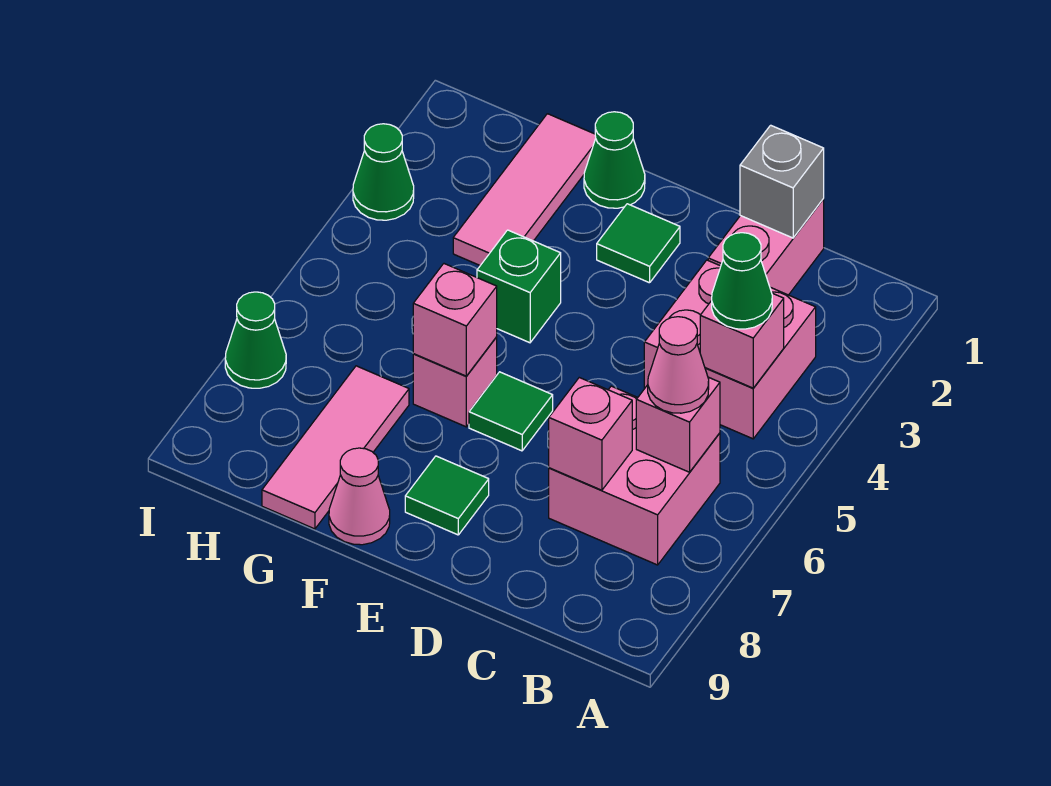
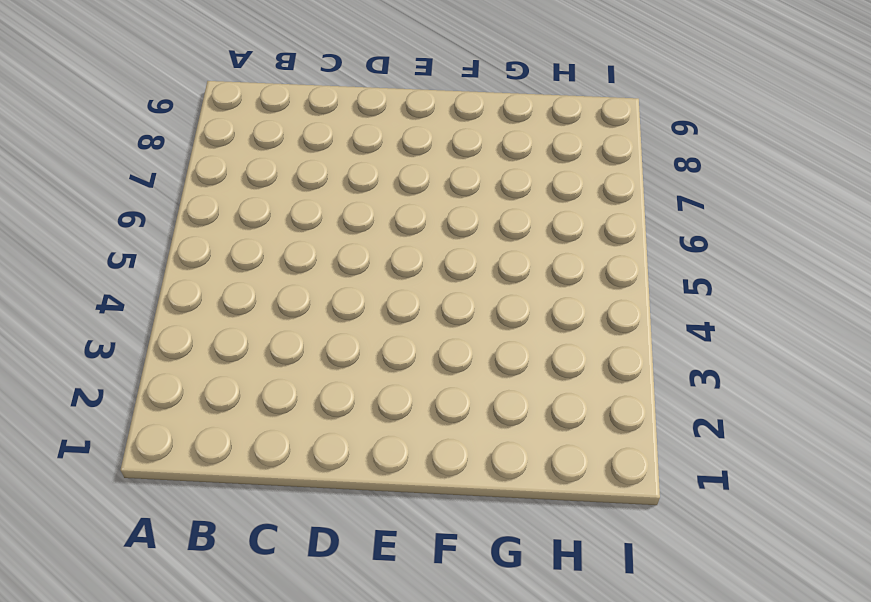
none -> pink brick B3:C4 level 1
none -> pink brick B6:C7 level 1
none -> pink brick C1:C2 level 1

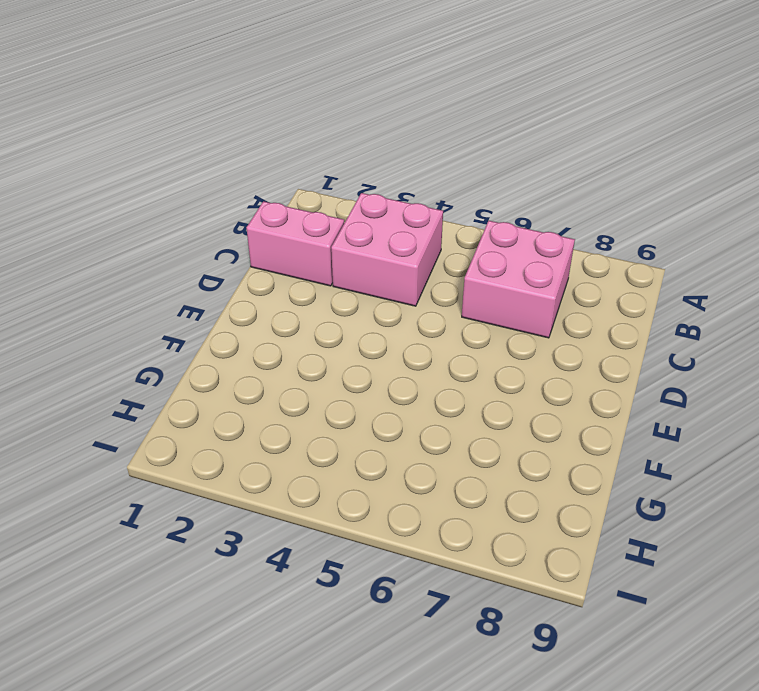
none -> green tile E2 level 1
none -> green tile E6 level 1
none -> green tile E8 level 1

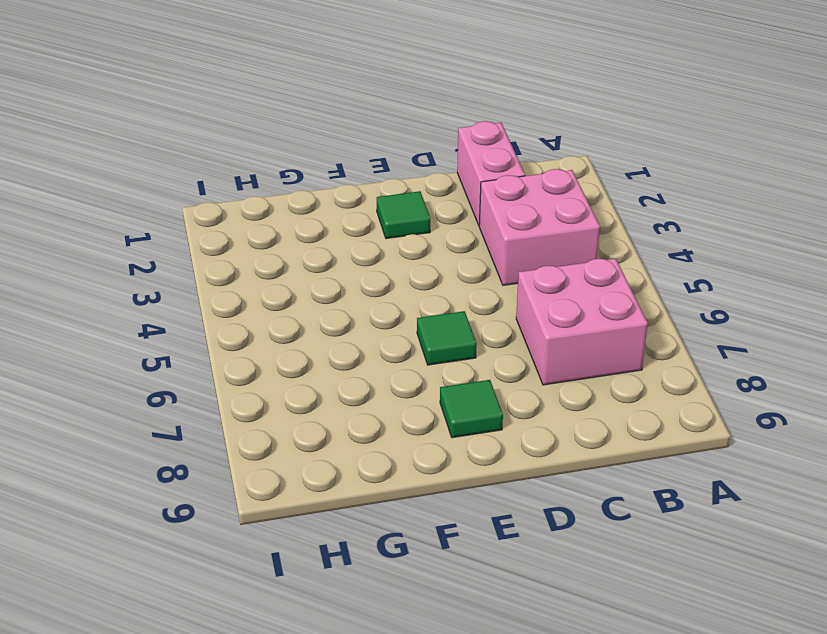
none -> green cone F1 level 1
none -> green brick F4 level 1
none -> pink brick F6 level 1

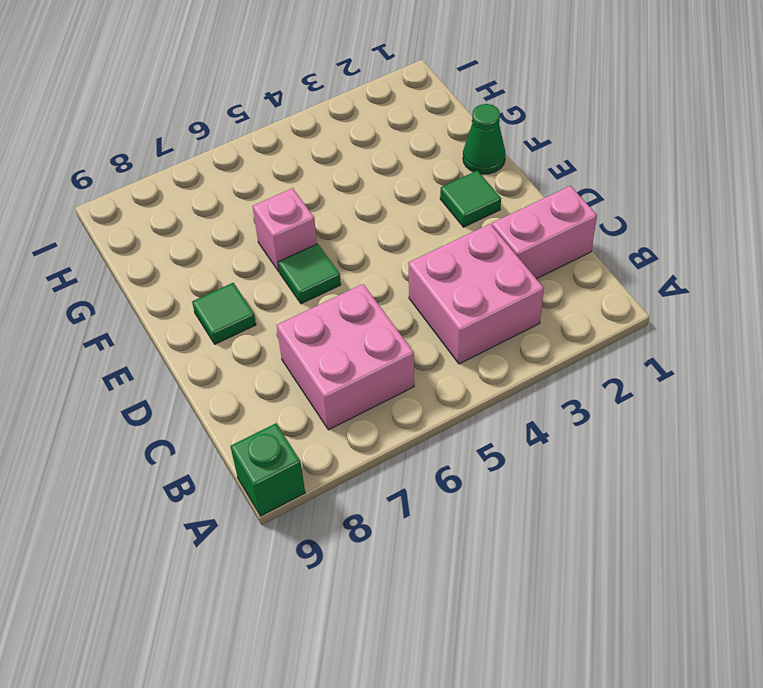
green brick A9 level 1 -> green brick F4 level 1
none -> pink cone F9 level 1
none -> pink tile G1:G3 level 1
none -> pink tile G7:G9 level 1

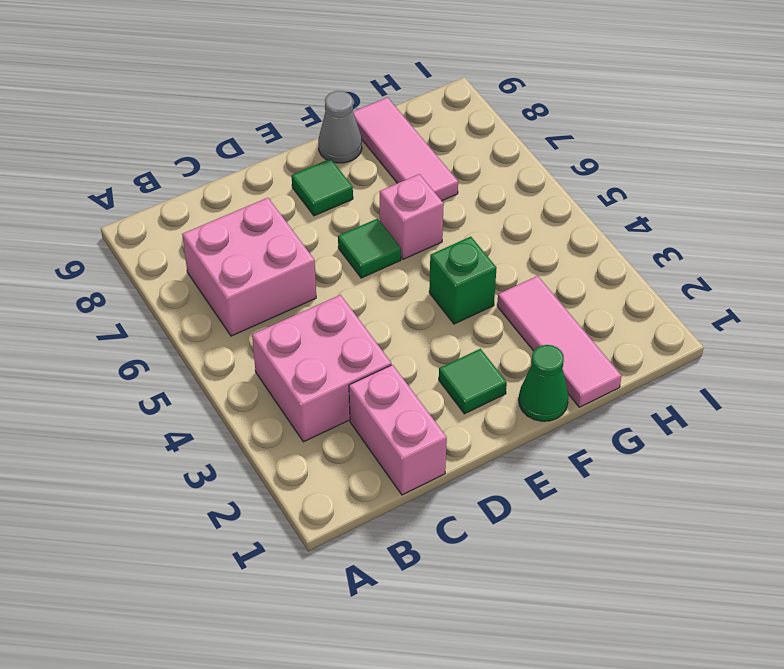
grey cone F9 level 1 -> pink cone F9 level 1
none -> green cone I3 level 1
none -> green cone I7 level 1
none -> pink brick B4 level 2

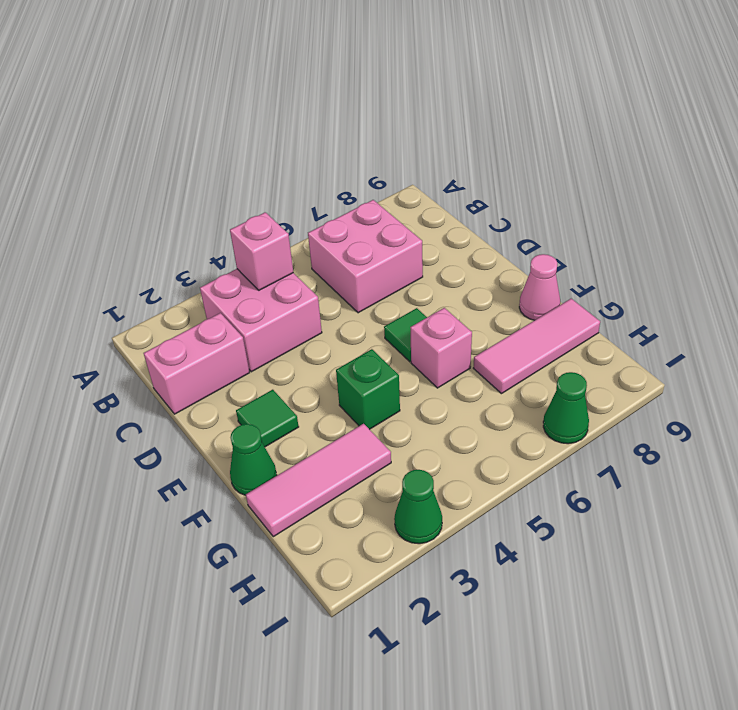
none -> green tile E8 level 1
none -> pink brick B6 level 2
none -> grey brick C1 level 2

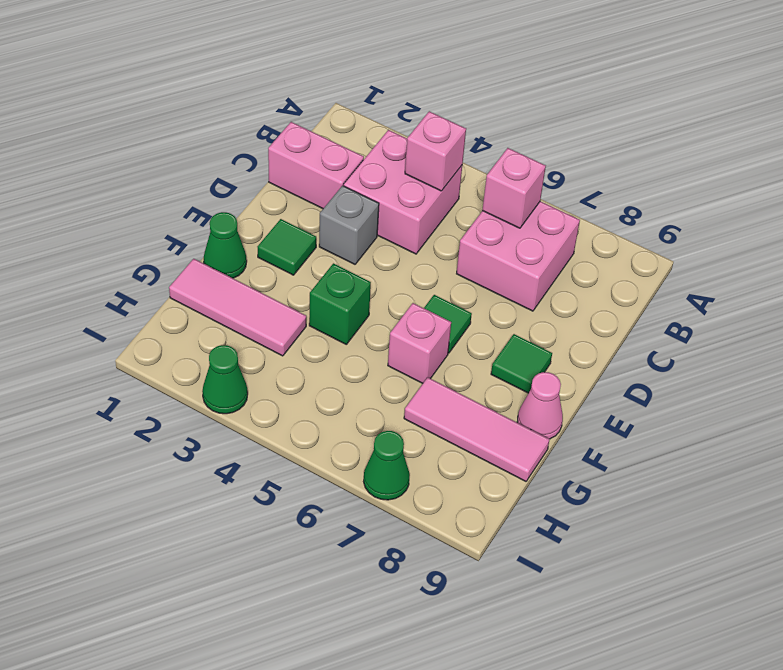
grey brick D3 level 1 -> grey brick C1 level 2
none -> pink brick C7 level 2
none -> pink brick F6 level 2
none -> green cone B4 level 3

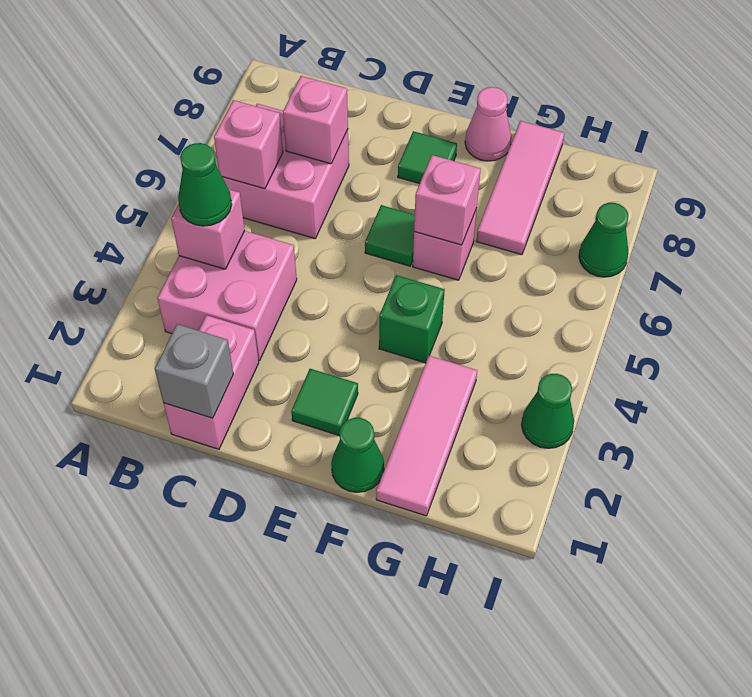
none -> pink cone B6 level 3

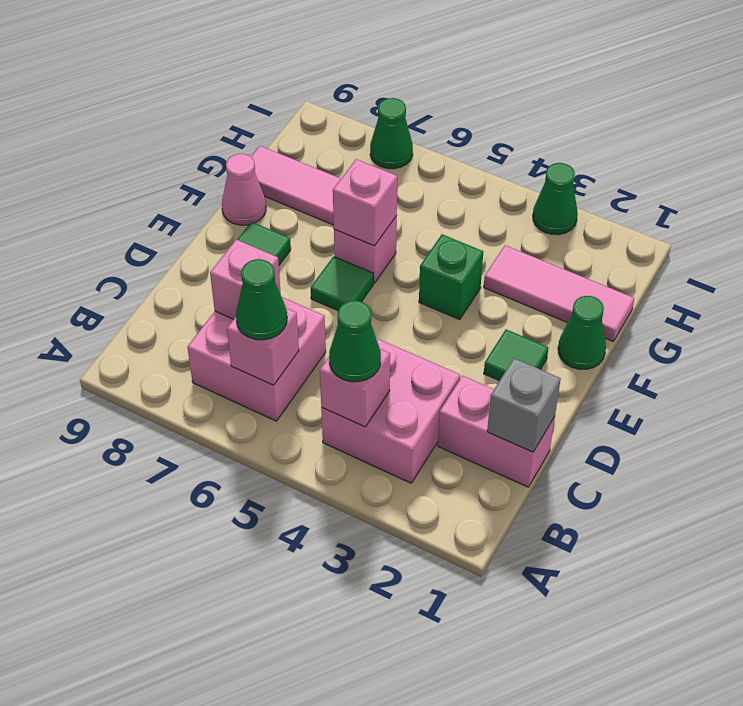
green cone B6 level 3 -> pink cone B6 level 3

